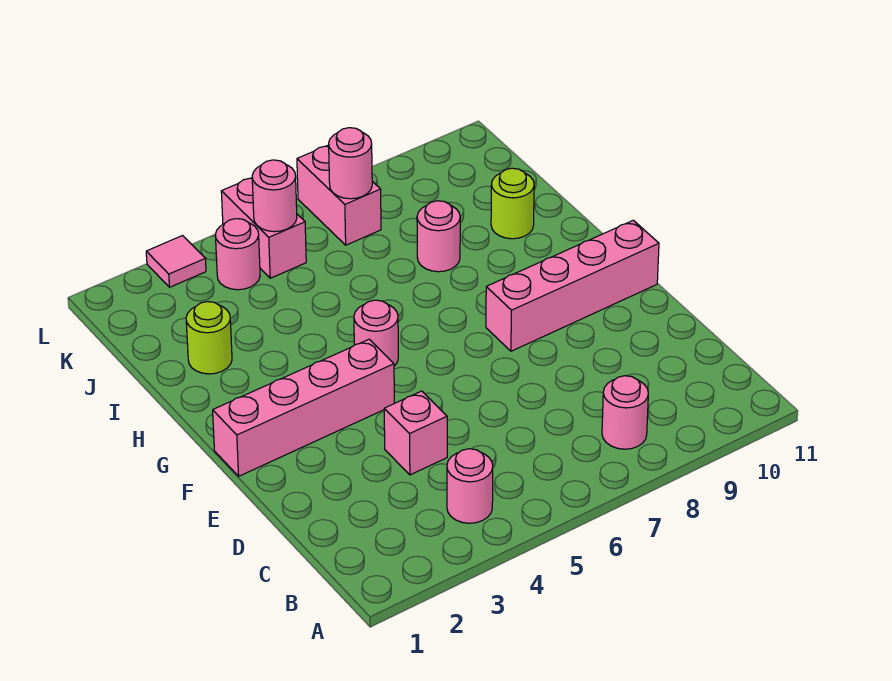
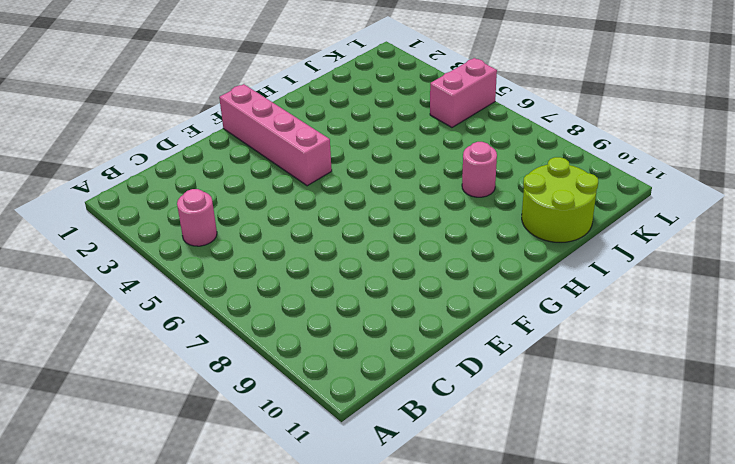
lime round brick I10:J11 level 1 -> lime round brick I10 level 1
none -> pink round brick B8 level 1
none -> pink brick D4 level 1
none -> pink brick F8:F11 level 1

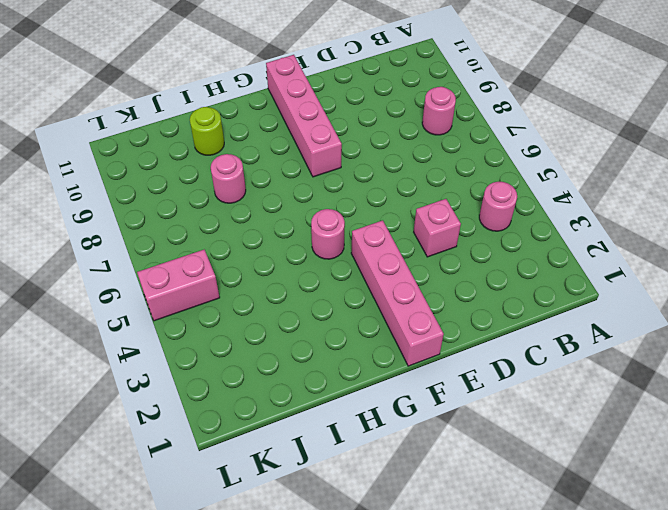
none -> lime round brick I2 level 1
none -> pink round brick K4 level 1
none -> pink brick K7:L7 level 1

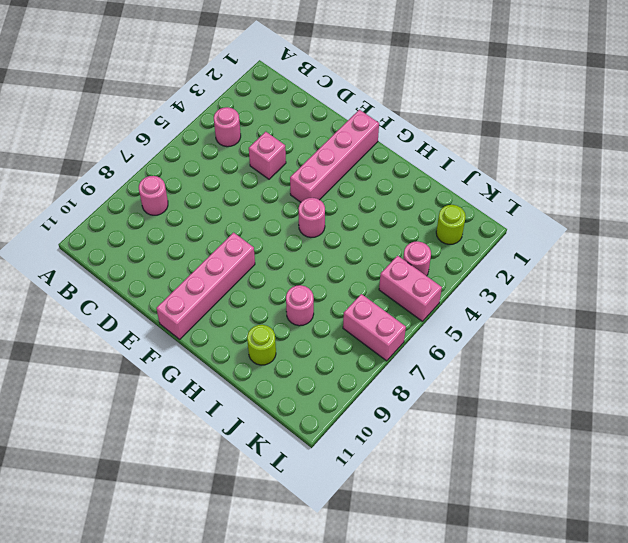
lime round brick K2 level 1 -> lime round brick I2 level 1
none -> pink tile L3 level 1
none -> pink round brick K5 level 2
none -> pink round brick K7 level 2

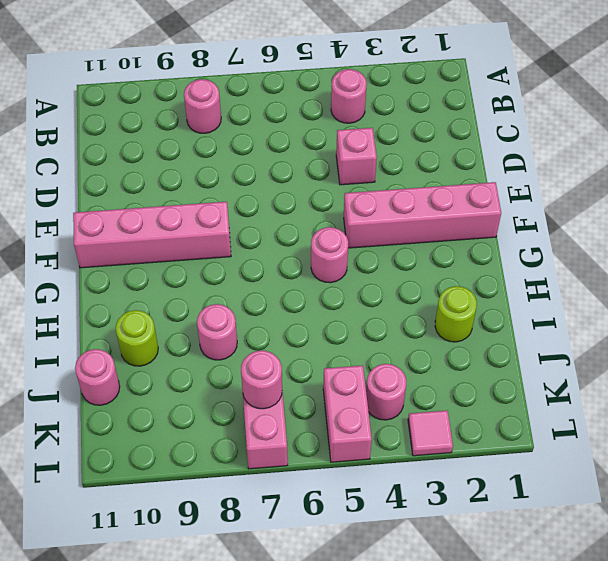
pink round brick J11 level 1 -> pink round brick K5 level 2

